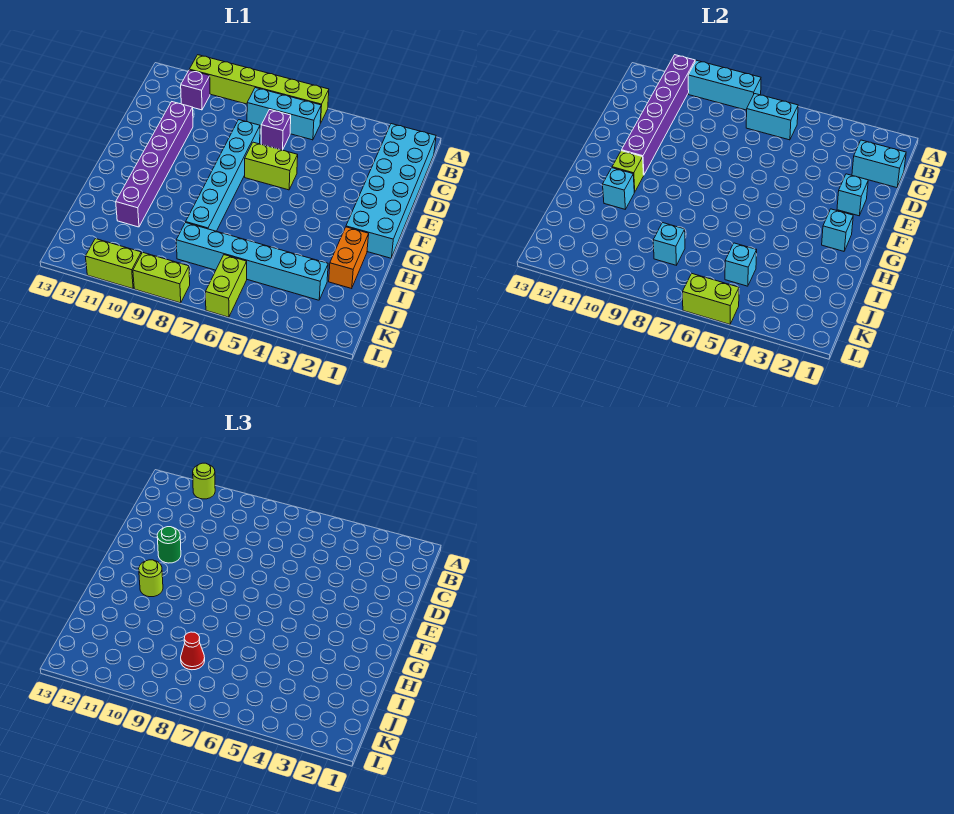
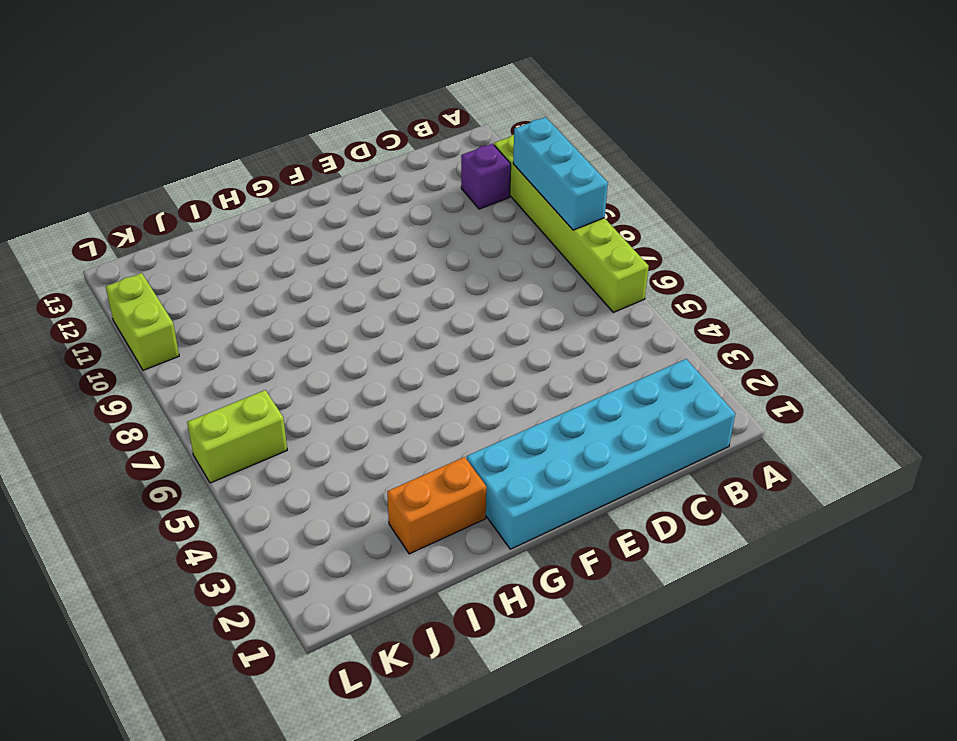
none -> cyan brick B6:B8 level 1
none -> purple brick C7 level 1
none -> cyan brick D8:I8 level 1

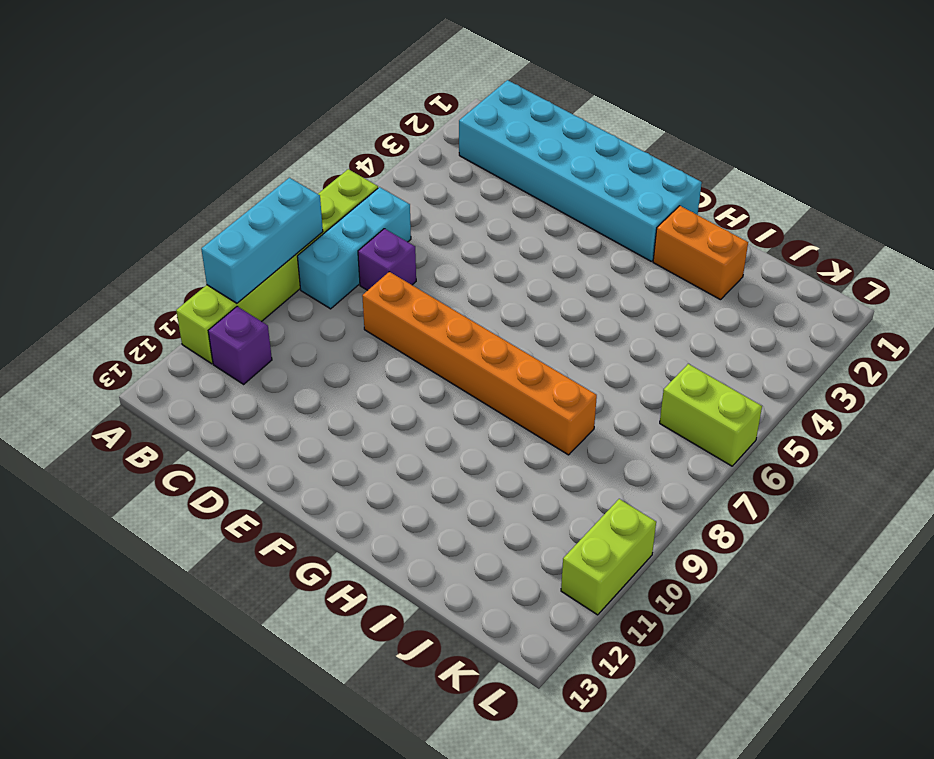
orange brick D8:I8 level 1 -> cyan brick D8:I8 level 1
none -> purple brick D11:I11 level 1
none -> lime brick E6:E7 level 1
none -> cyan brick J3:J8 level 1

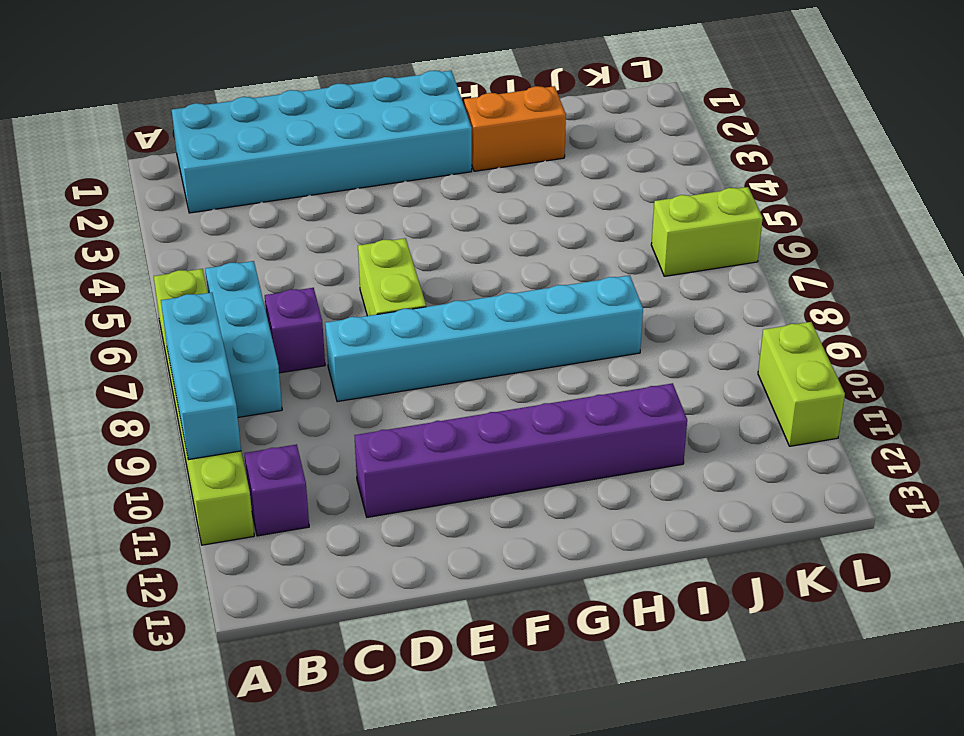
none -> cyan brick J3:J8 level 1
none -> lime brick L8:L9 level 1
none -> purple brick A11:F11 level 2

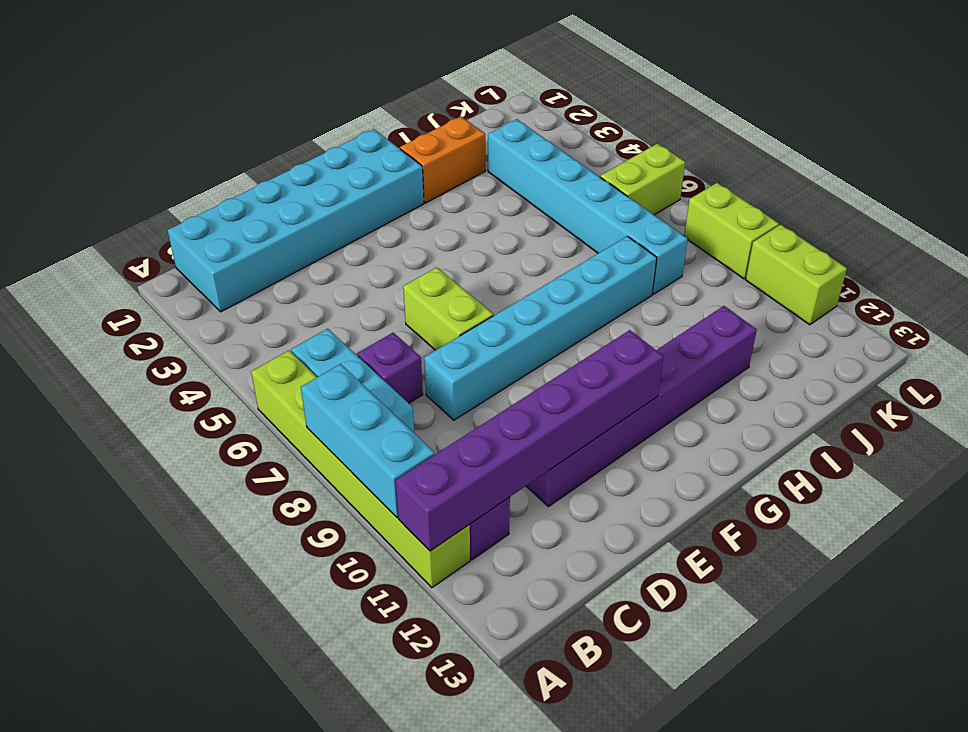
none -> cyan brick B6:B7 level 2
none -> cyan brick C1:C2 level 2
none -> cyan brick E2 level 2

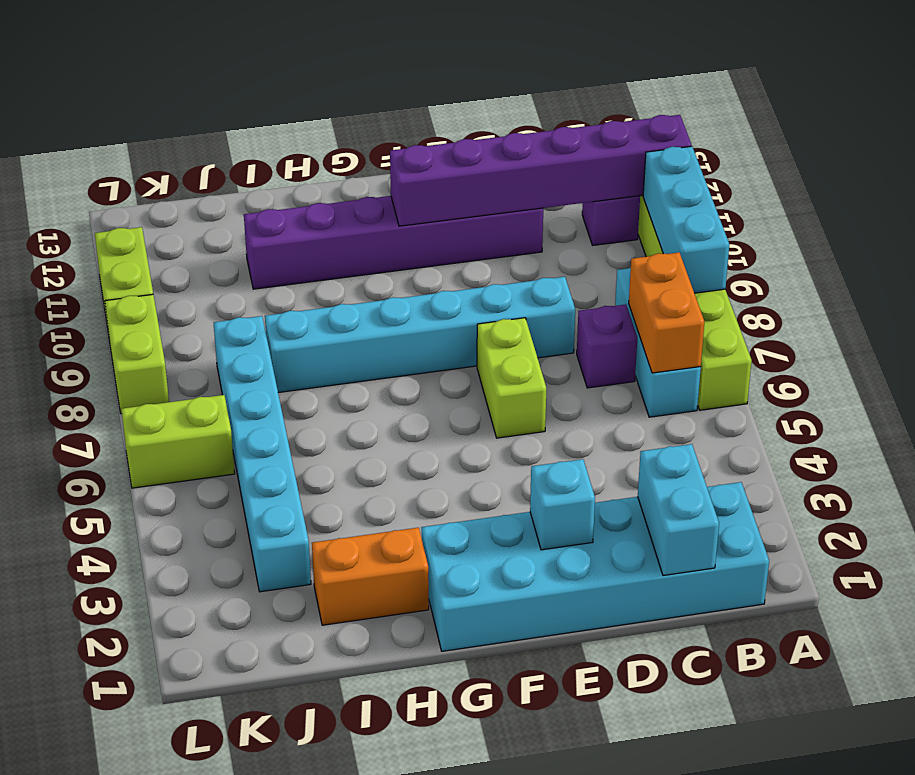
orange brick B6:B7 level 2 -> cyan brick B6:B7 level 2
none -> cyan brick G2 level 2
none -> lime brick G11 level 2
none -> cyan brick H11 level 2

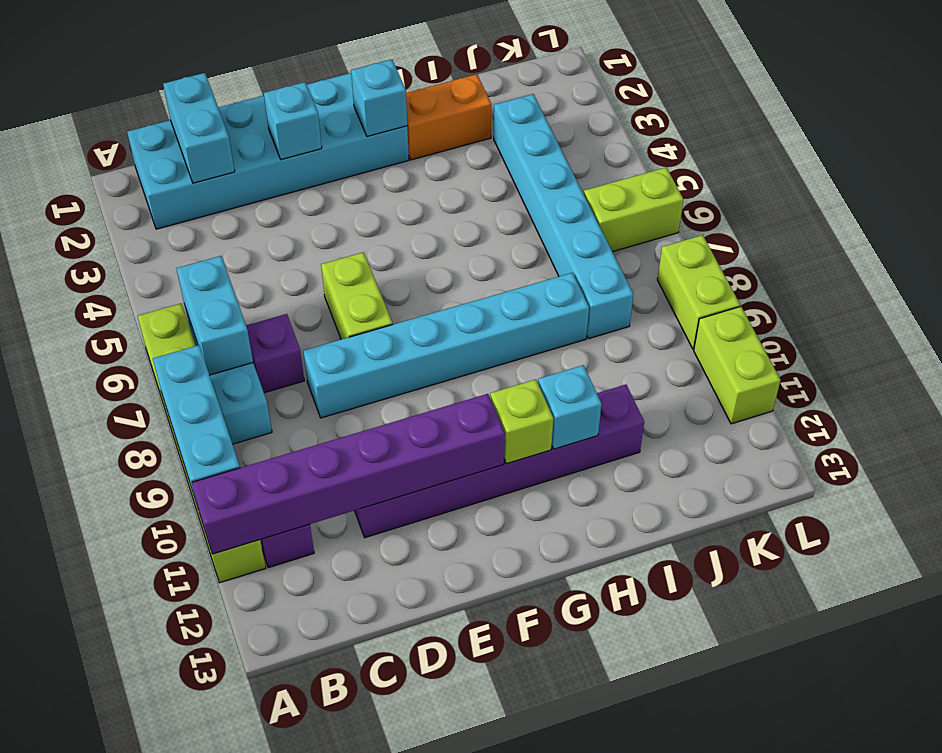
none -> cyan brick J5 level 2
none -> cyan brick J8 level 2
none -> lime brick L5:L6 level 2

